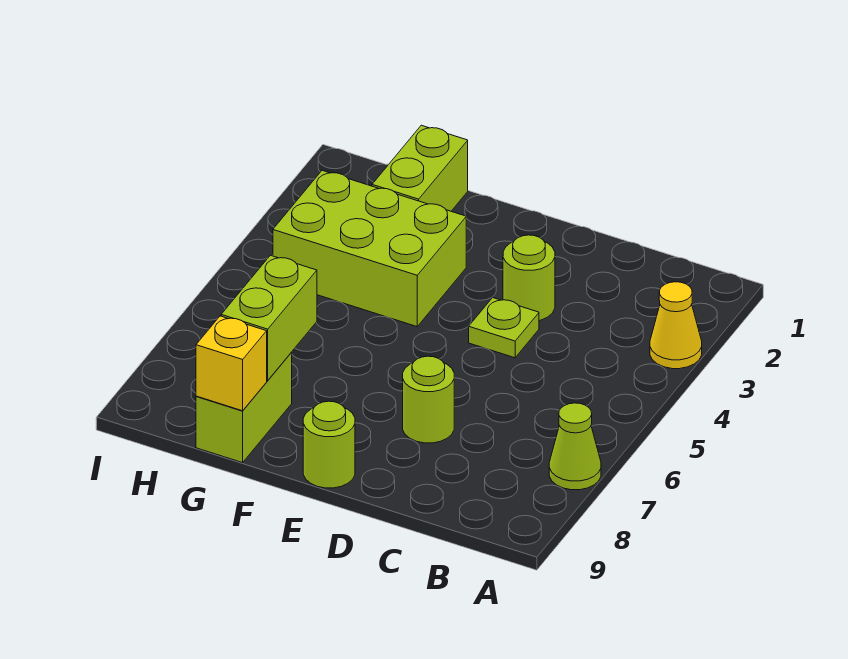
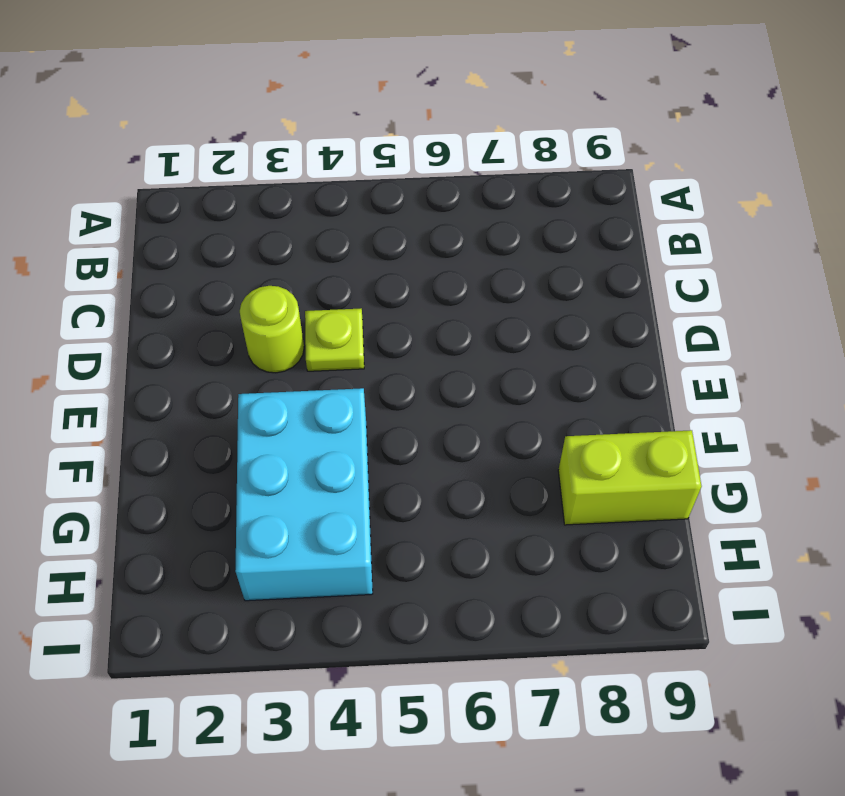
cyan brick F3:H4 level 1 -> lime brick F3:H4 level 1
none -> yellow cone A3 level 1
none -> lime cone A7 level 1

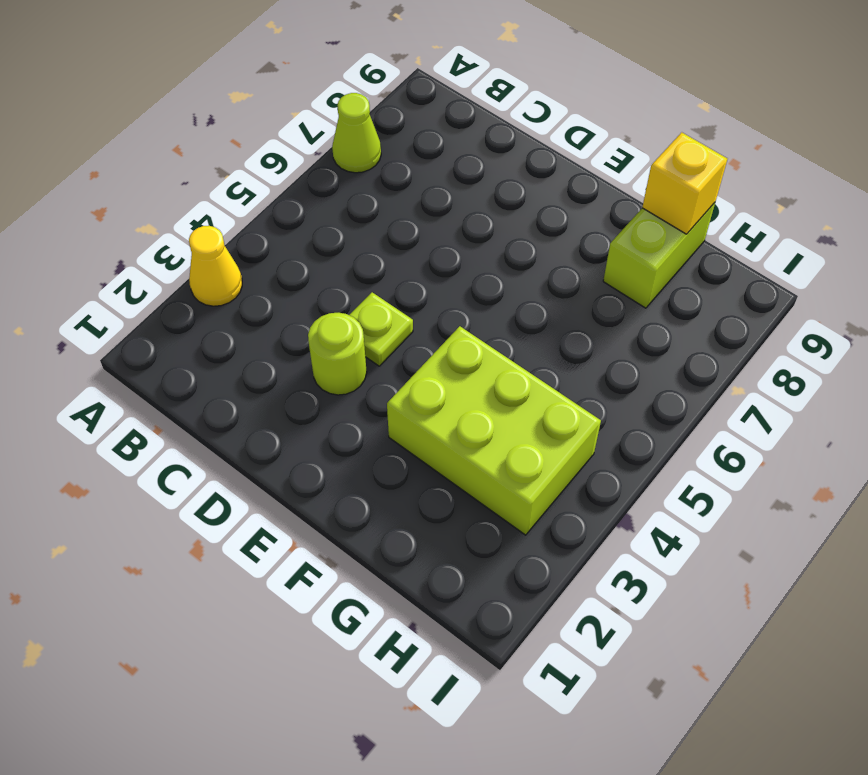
none -> lime round brick D7 level 1
none -> lime round brick E9 level 1

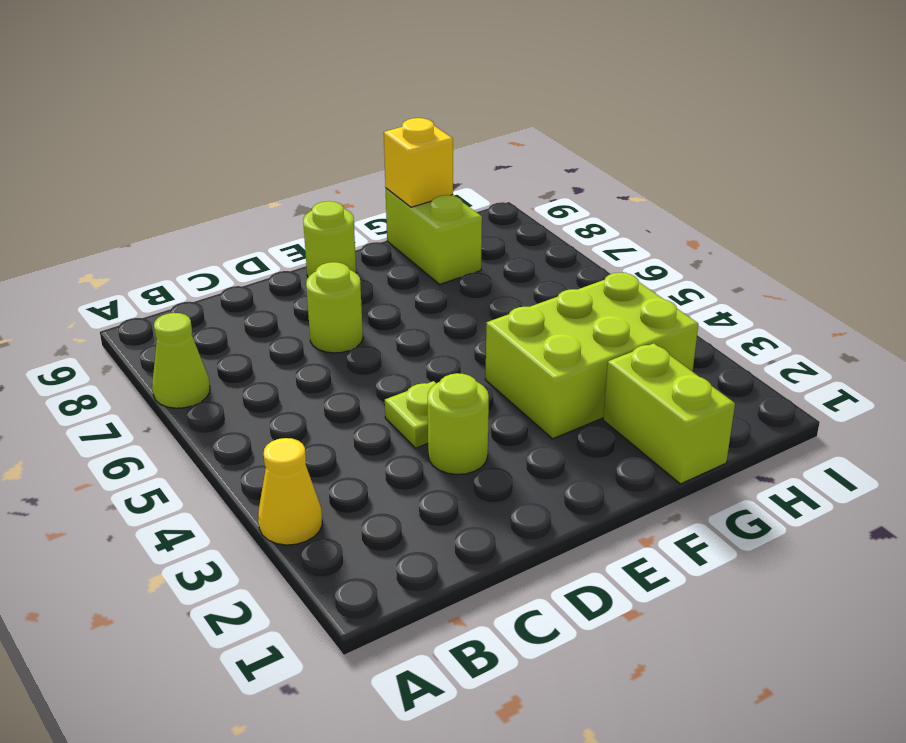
none -> lime brick G7:G8 level 2

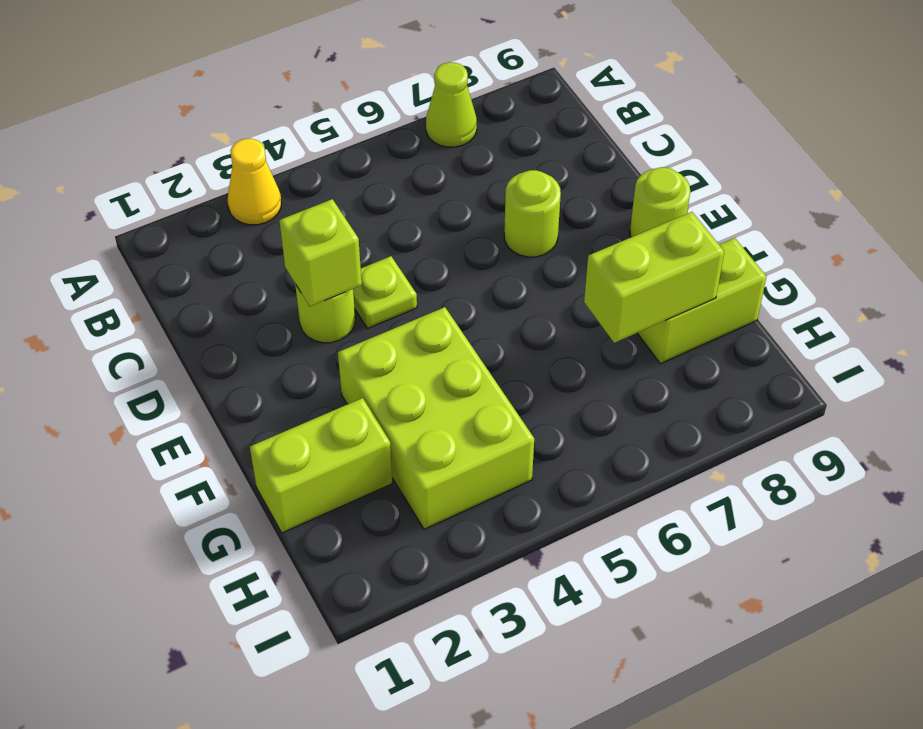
lime brick D3 level 2 -> none
none -> yellow brick G9 level 2

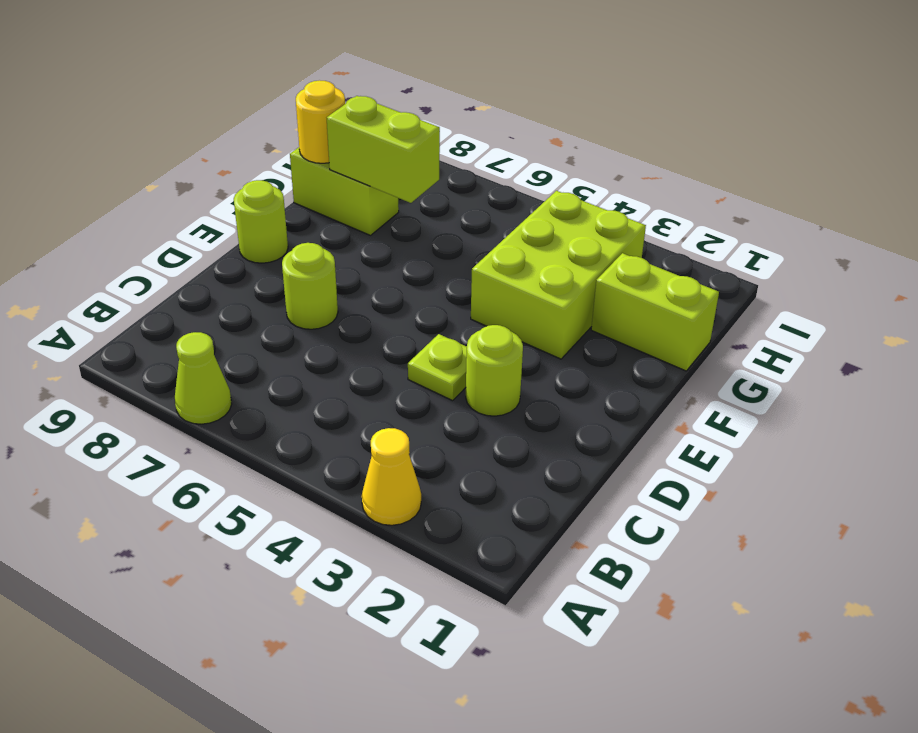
yellow round brick G9 level 2 -> yellow brick G9 level 2

